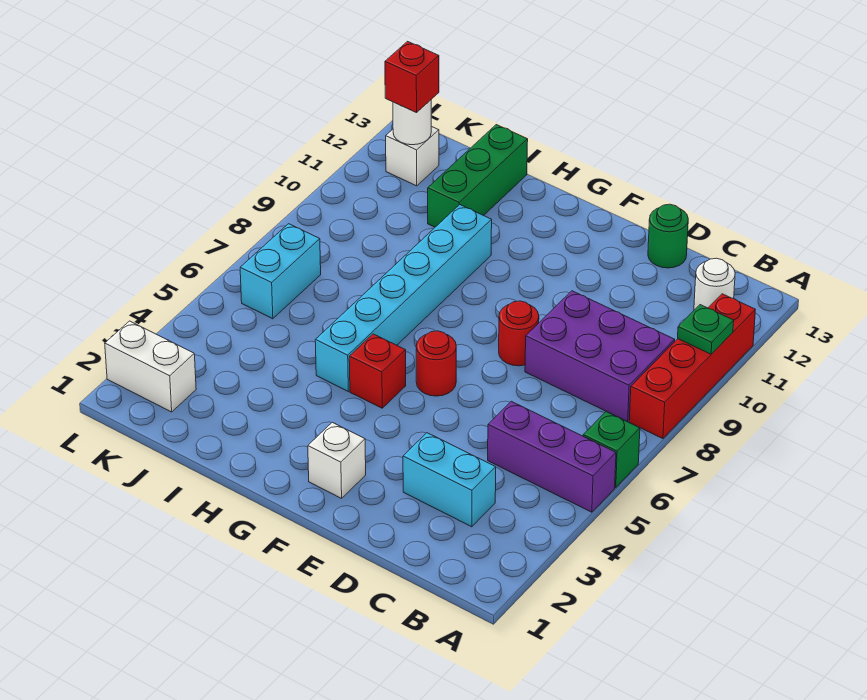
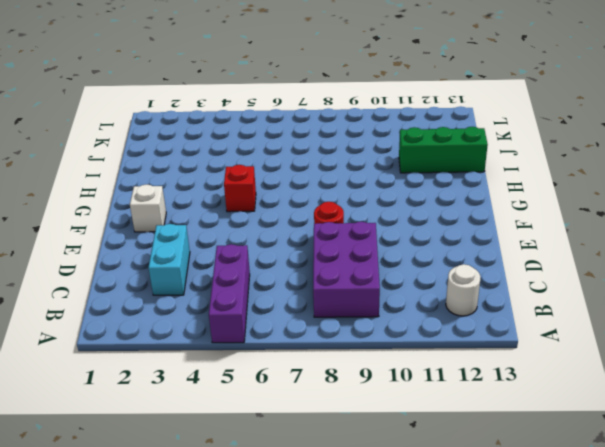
none -> green brick A6 level 1
none -> red brick A8:A11 level 1
none -> green round brick D13 level 1

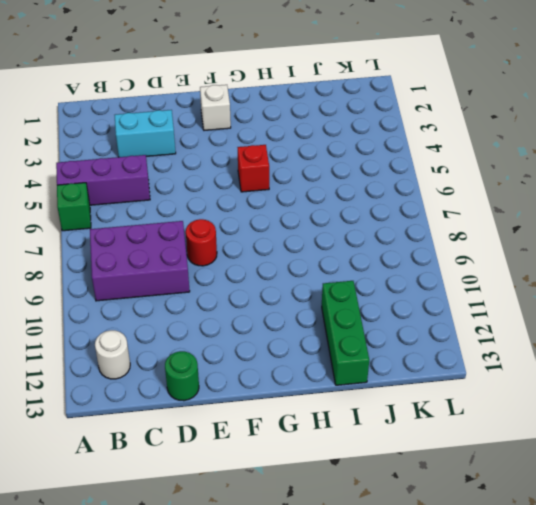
none -> red brick A8:A11 level 1
none -> red round brick F6 level 1
none -> cyan brick H5:H10 level 1

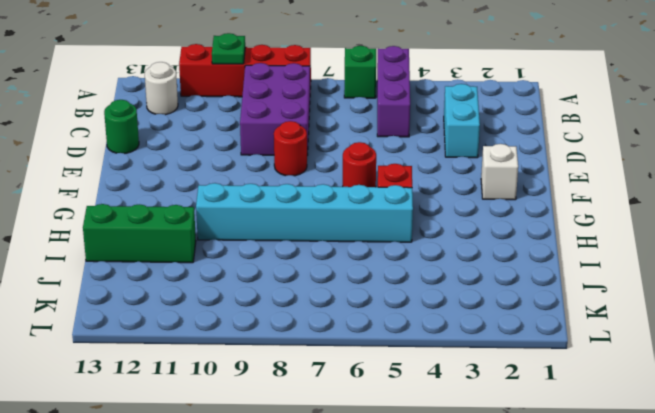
none -> white brick K2:L2 level 1
none -> cyan brick K6:K7 level 1
none -> white brick K12 level 1

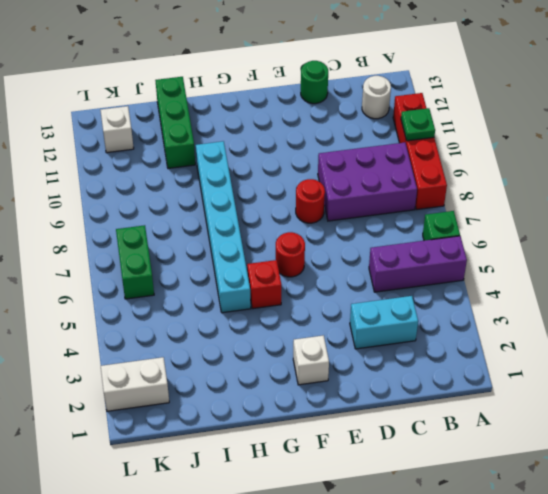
green brick K6:K7 level 1 -> cyan brick K6:K7 level 1
none -> white round brick K12 level 2
none -> red brick K12 level 3

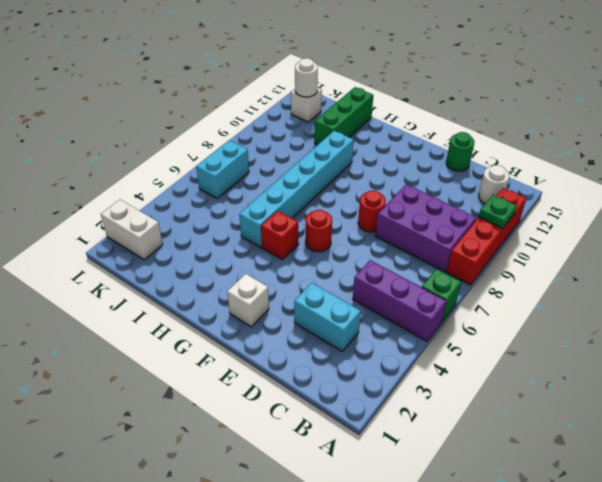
none -> red brick K12 level 3

